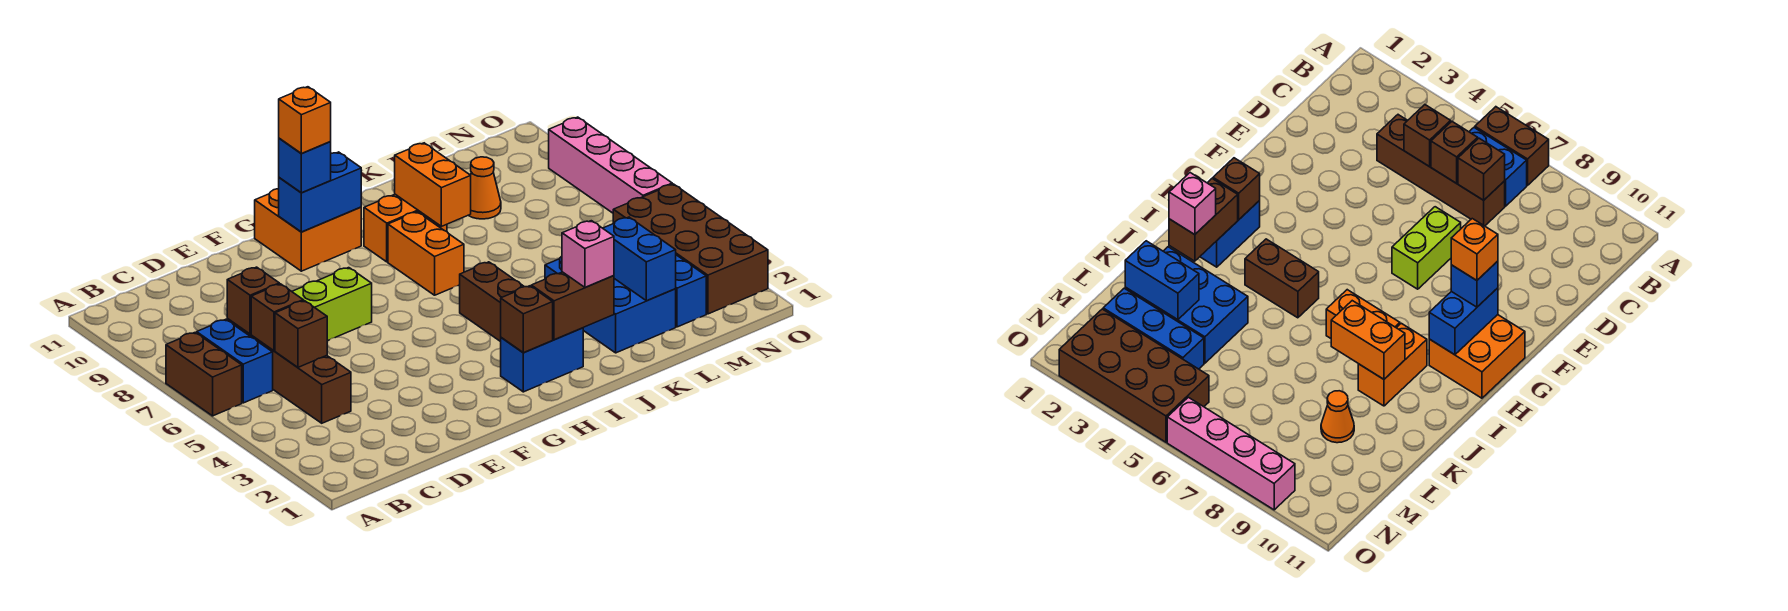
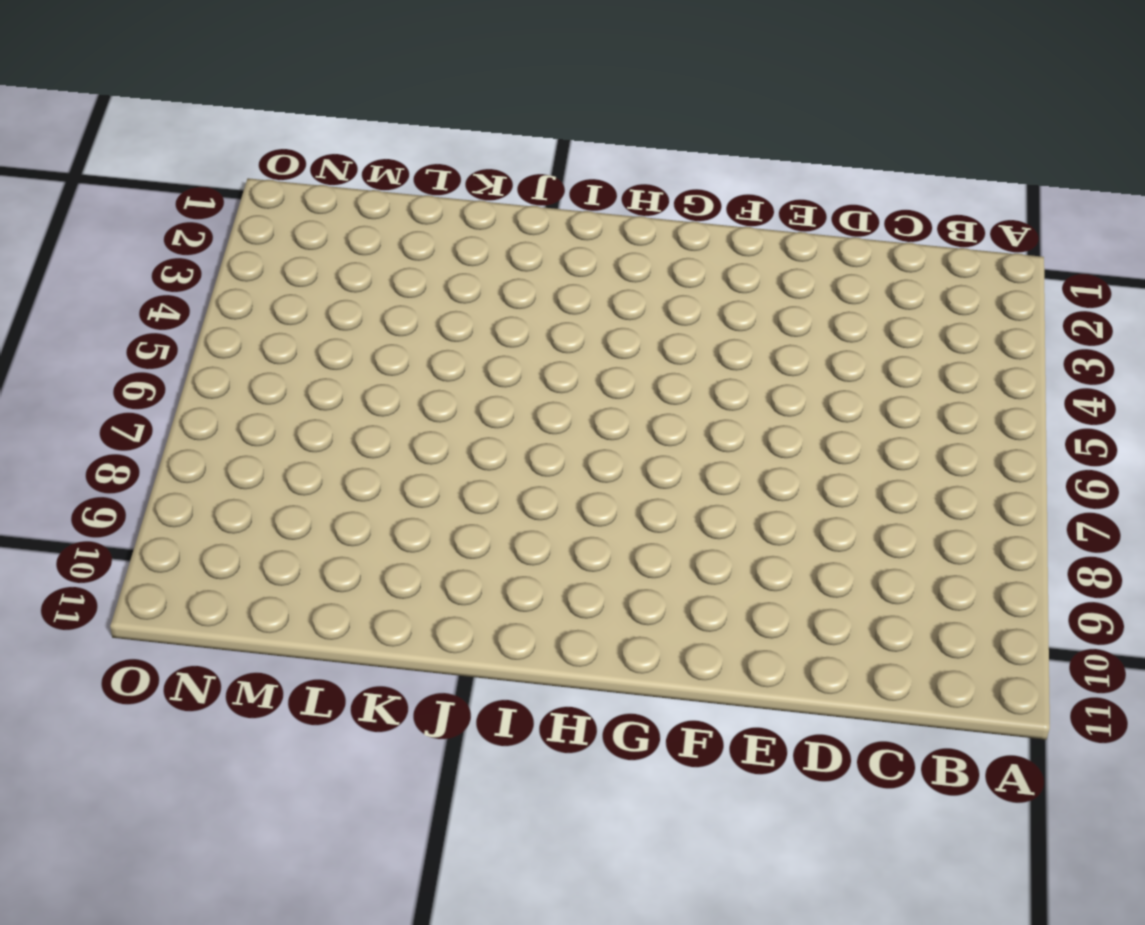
none -> brown brick A6:A7 level 1
none -> blue brick B6:B7 level 1
none -> brown brick C4:C7 level 1

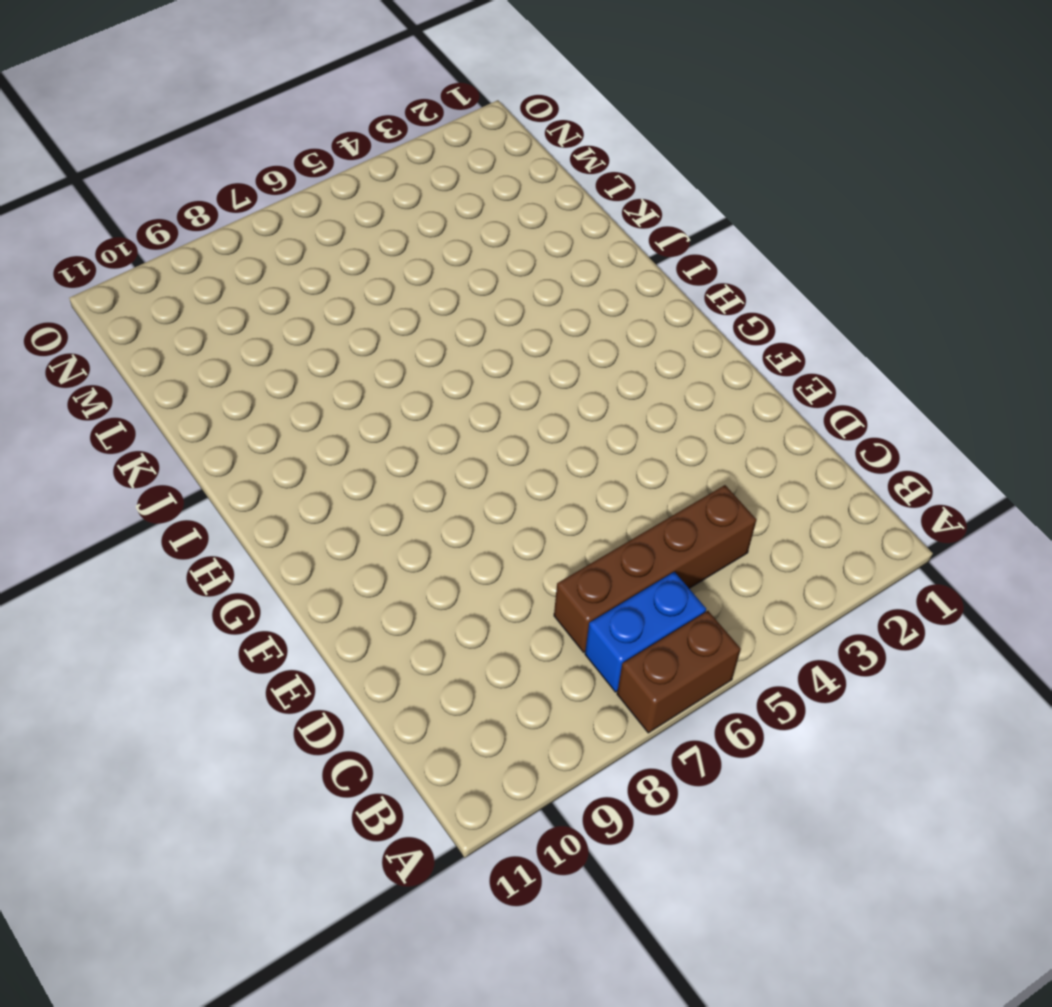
none -> lime brick E7:F7 level 1
none -> orange brick G10:H11 level 1
none -> blue brick H2:I2 level 1

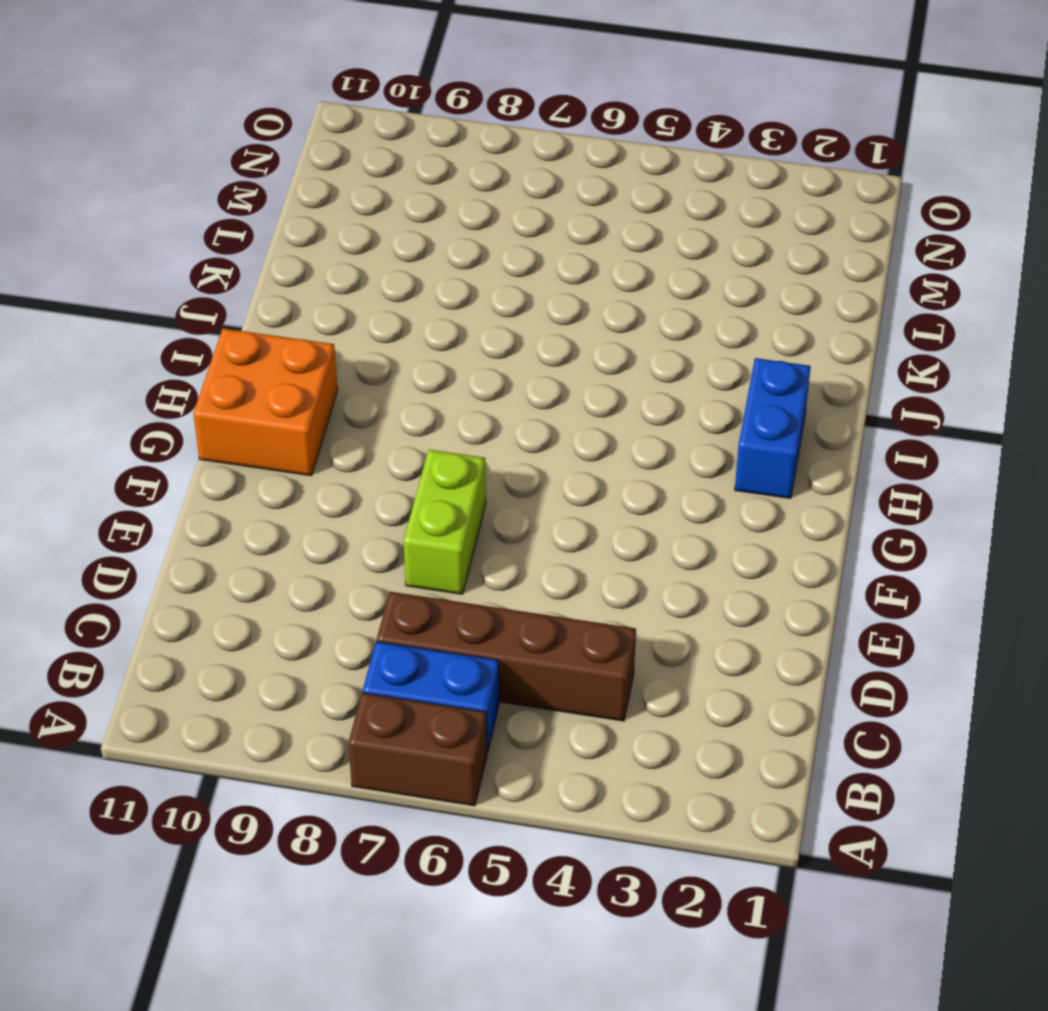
none -> brown brick I4:I5 level 1
none -> orange brick I7:I8 level 1
none -> orange brick I9:J9 level 1

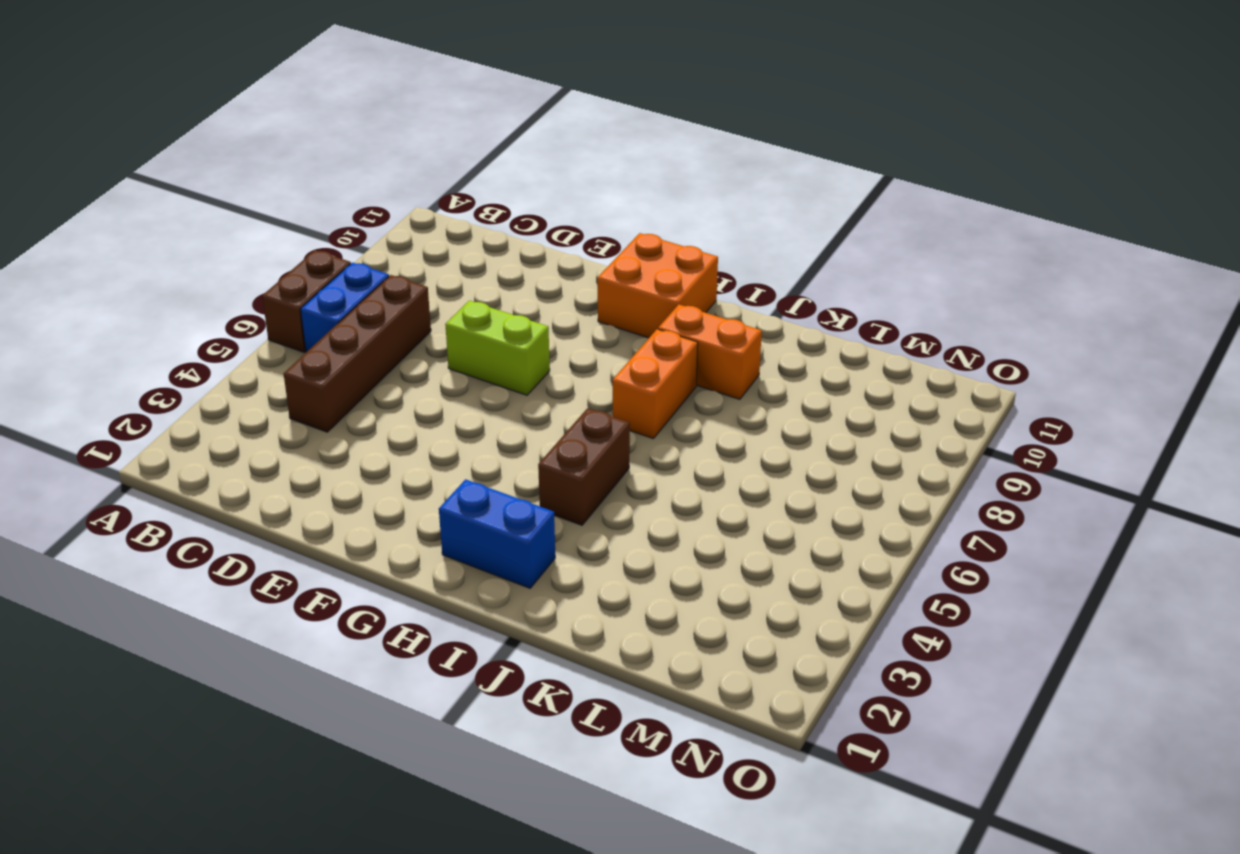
none -> blue brick K2:L4 level 1
none -> orange cone L9 level 1
none -> blue brick M2:M4 level 1

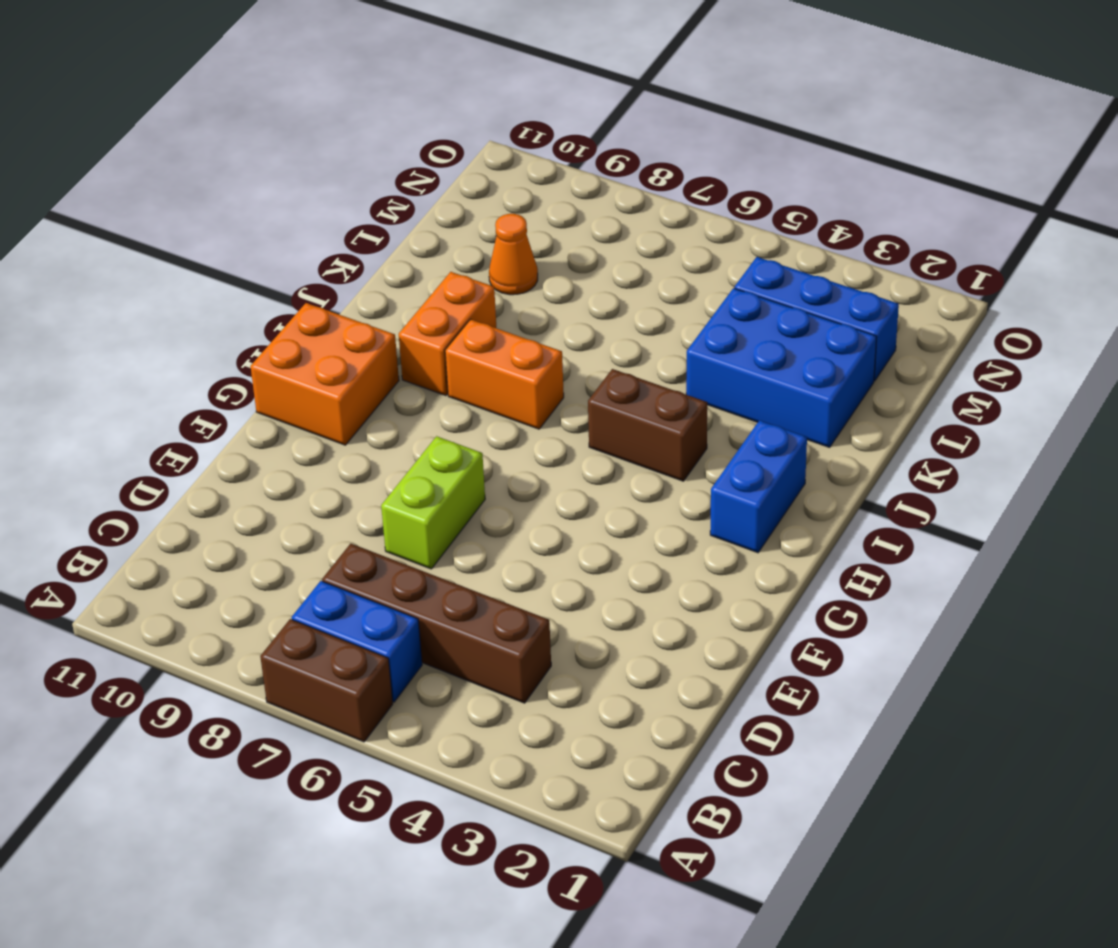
none -> brown brick N2:O5 level 1
none -> pink brick O6:O9 level 1
none -> brown brick C5 level 2

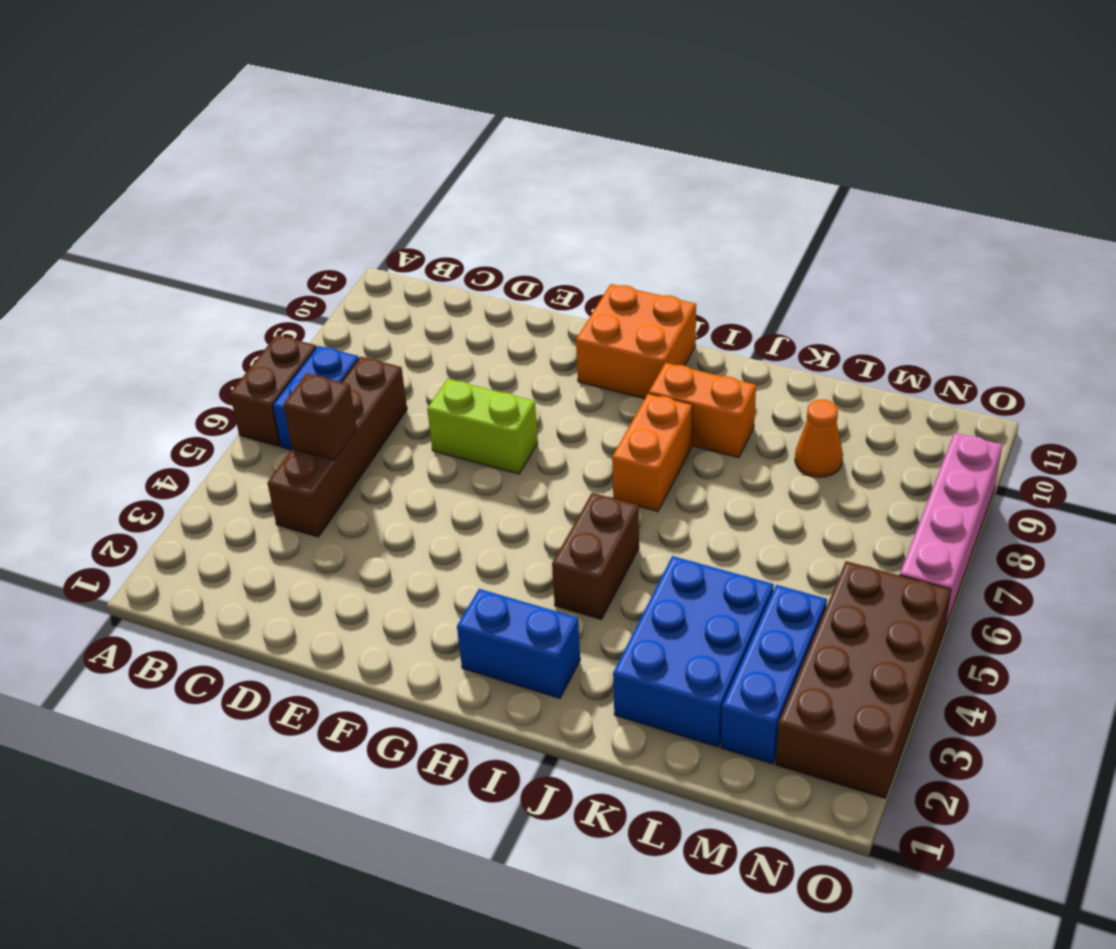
none -> brown brick C6 level 2
none -> brown brick C7 level 2
none -> blue brick G10:H10 level 2

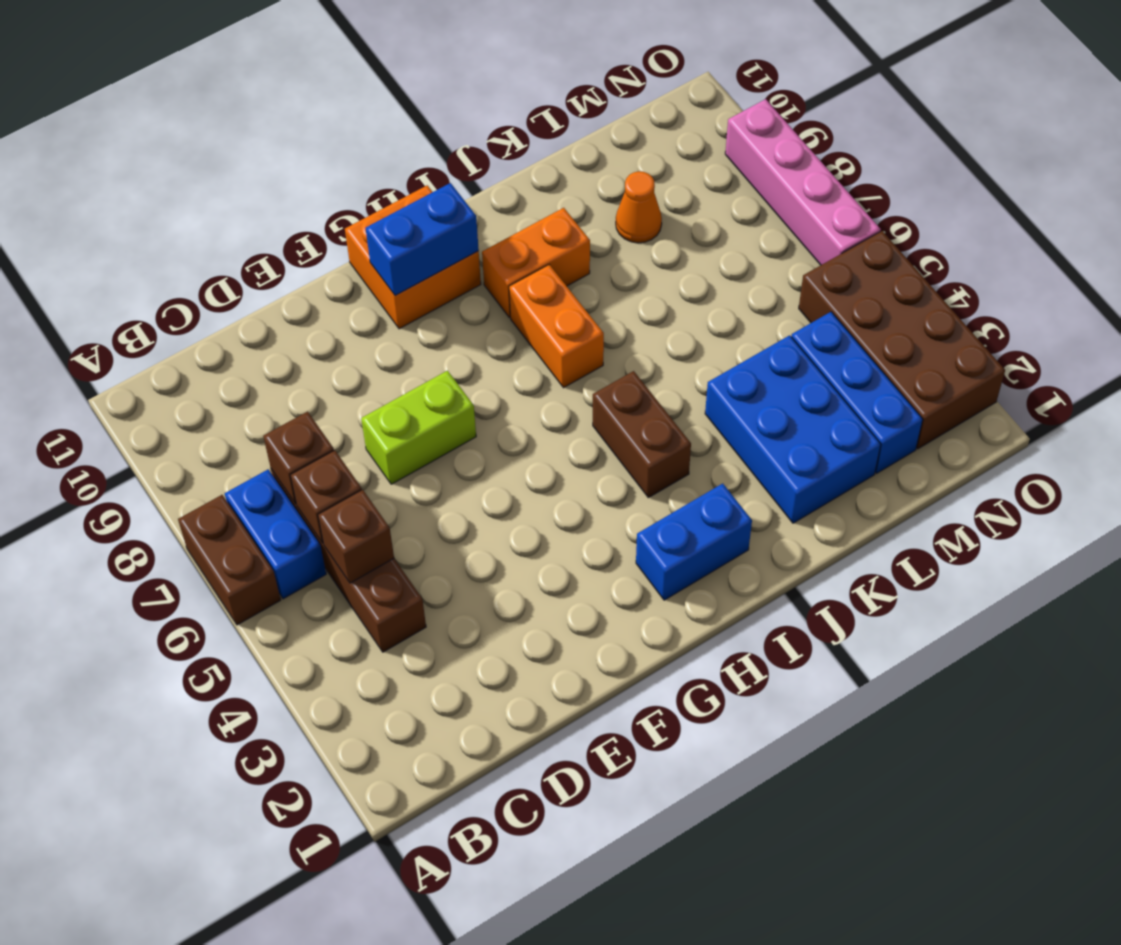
none -> brown brick H2 level 2
none -> brown brick I2:J2 level 2
none -> orange brick J8:J9 level 2

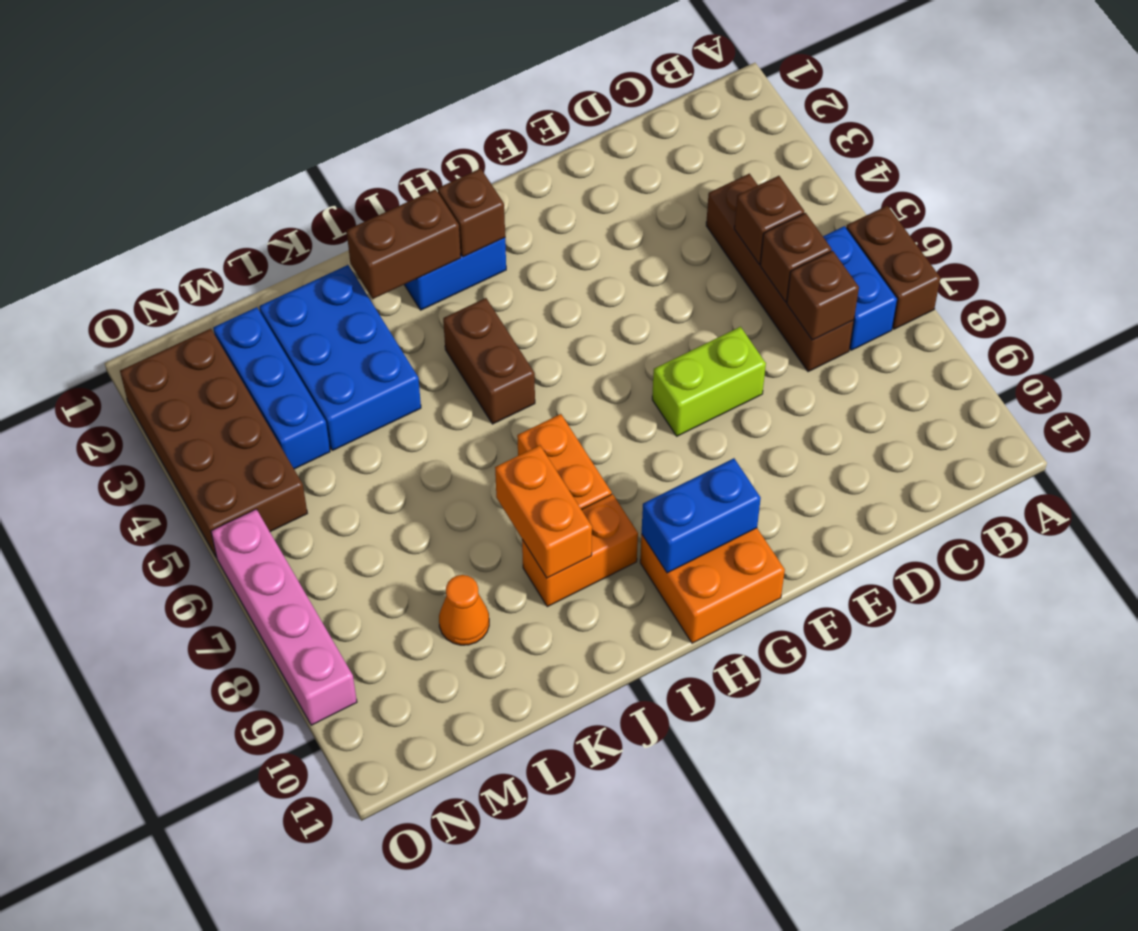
none -> blue brick L2:L3 level 2
none -> blue brick G10 level 3
none -> pink brick J2 level 3

